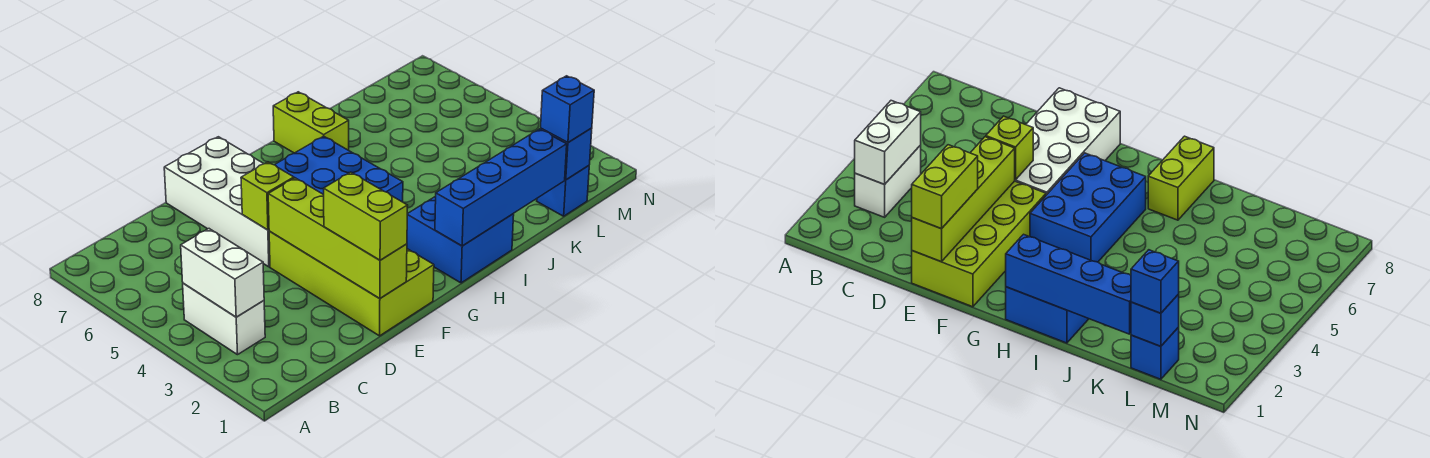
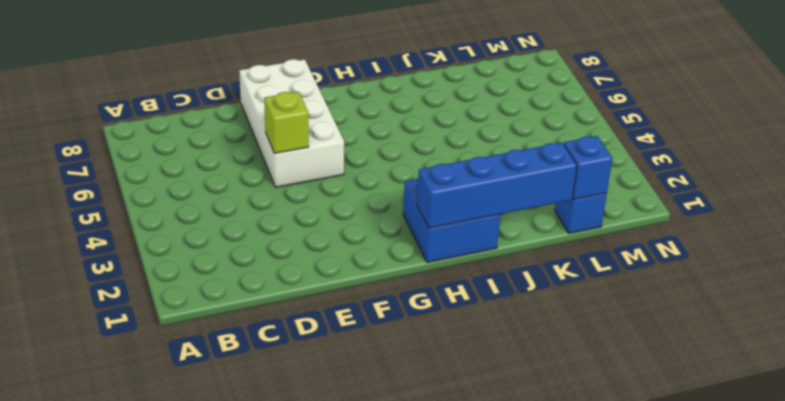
none -> white brick B3:B4 level 1
none -> lime brick E1:F4 level 1
none -> blue brick G4:H6 level 1

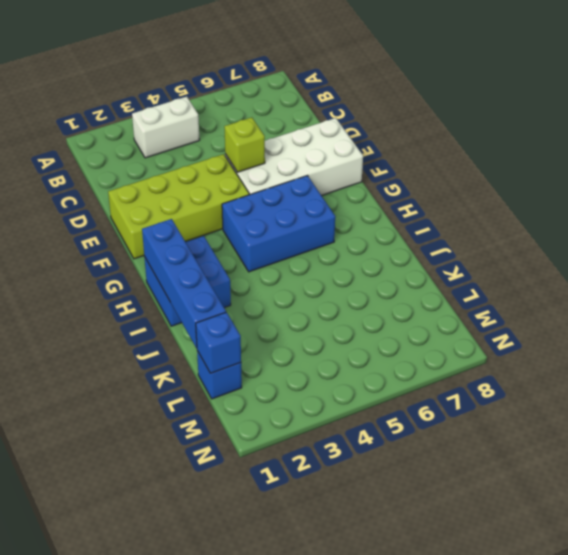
none -> lime brick I7:I8 level 1
none -> white brick B3:B4 level 2
none -> lime brick E1:E4 level 2

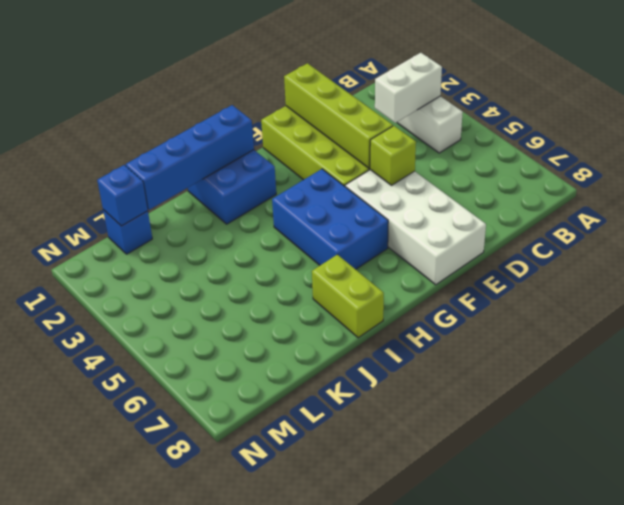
white brick B3:C3 level 2 -> white brick B3:B4 level 2
none -> lime brick E1:E2 level 3
none -> blue brick L1 level 3

